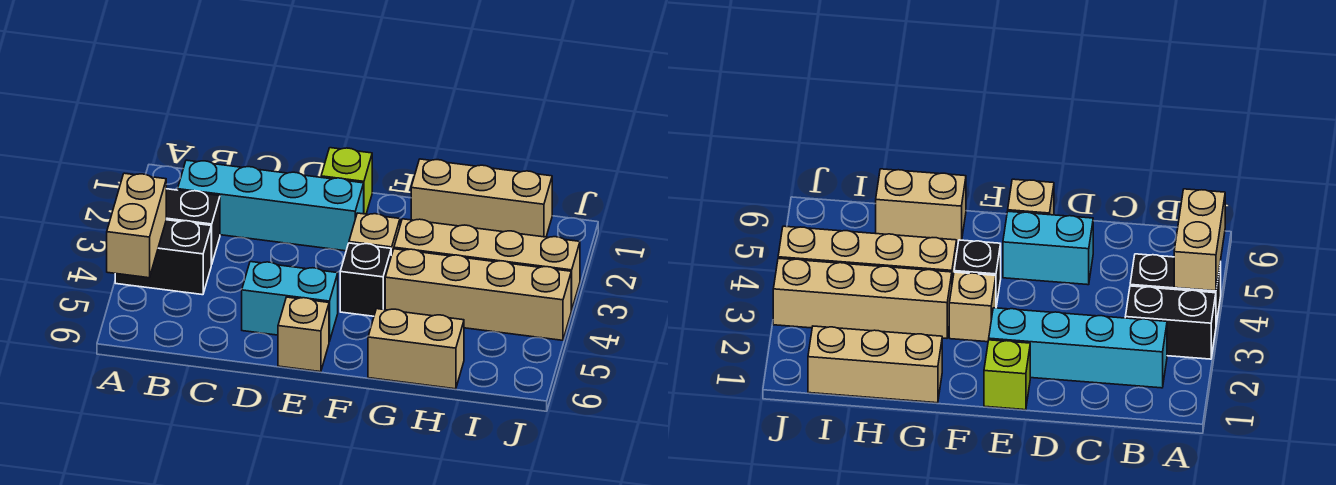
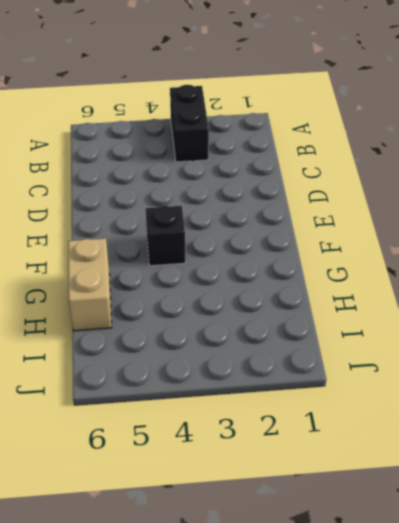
none -> black brick A4:B4 level 1
none -> cyan brick B2:E2 level 1
none -> cyan brick D5:E5 level 1

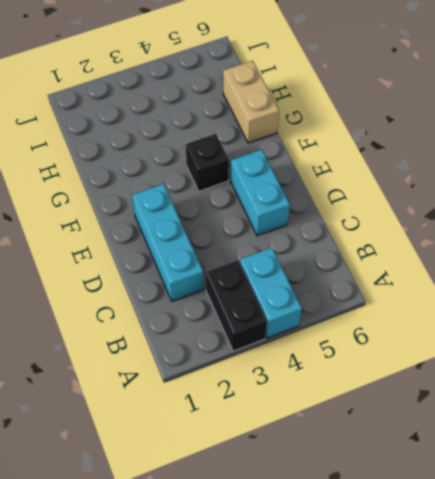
cyan brick A4:B4 level 1 -> black brick A4:B4 level 1
cyan brick C2:E2 level 1 -> cyan brick B2:E2 level 1
none -> lime brick E1 level 1
none -> tan brick E6 level 1
none -> tan brick F3 level 1

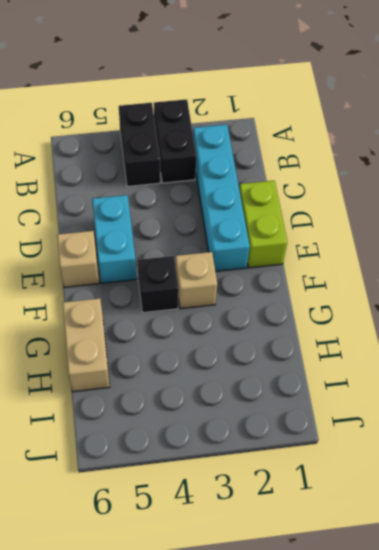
lime brick D1:E1 level 1 -> lime brick E1 level 1
none -> tan brick G1:I1 level 1
none -> tan brick G3:J3 level 1
none -> tan brick G4:J4 level 1

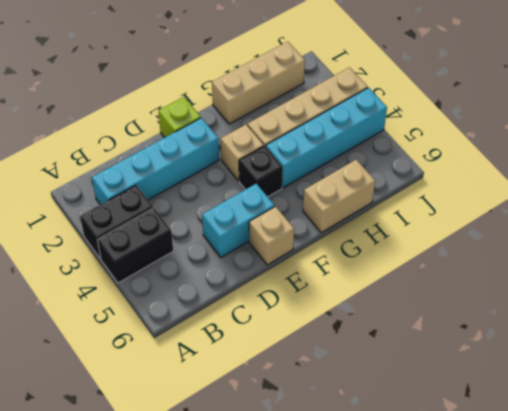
cyan brick G4:J4 level 1 -> tan brick G4:J4 level 1
none -> tan brick A4:A5 level 2

